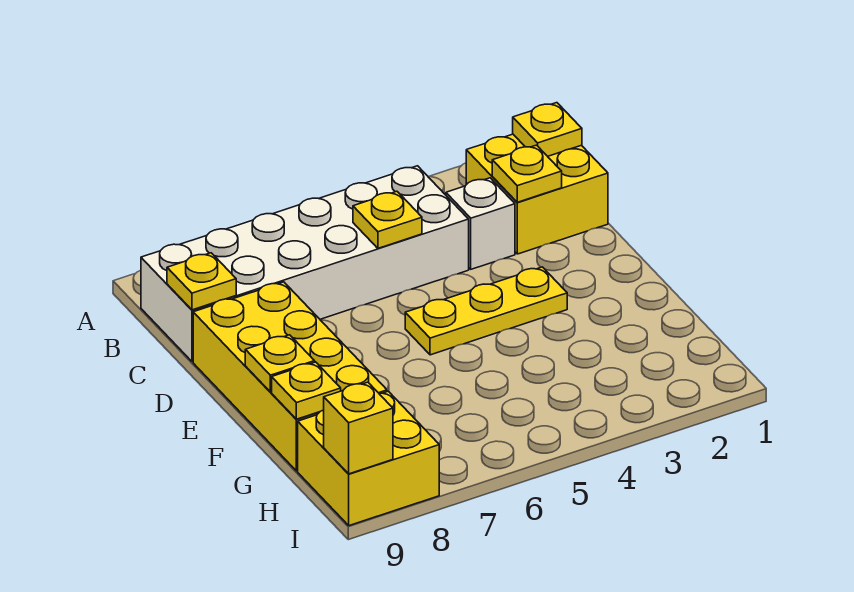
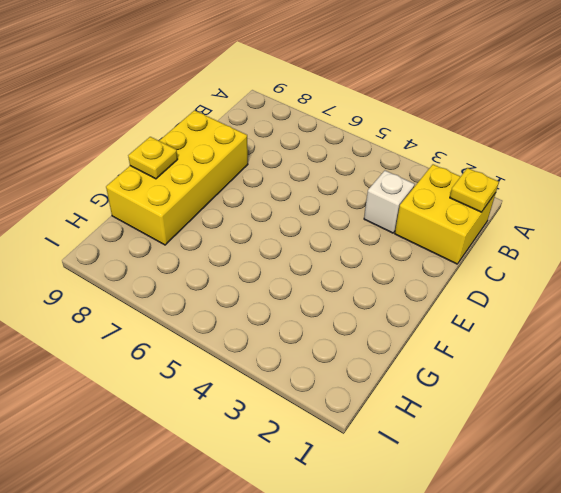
none -> white brick B4:C9 level 1
none -> yellow plate E3:E5 level 1
none -> yellow brick H8:I9 level 1

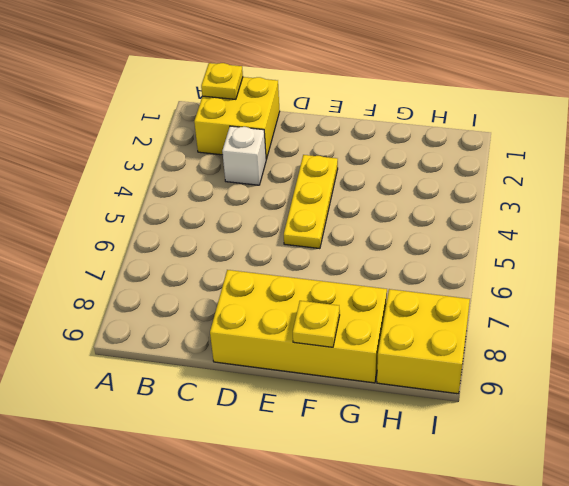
none -> white brick B4:C9 level 1
none -> yellow plate C2 level 2
none -> yellow plate C5 level 2

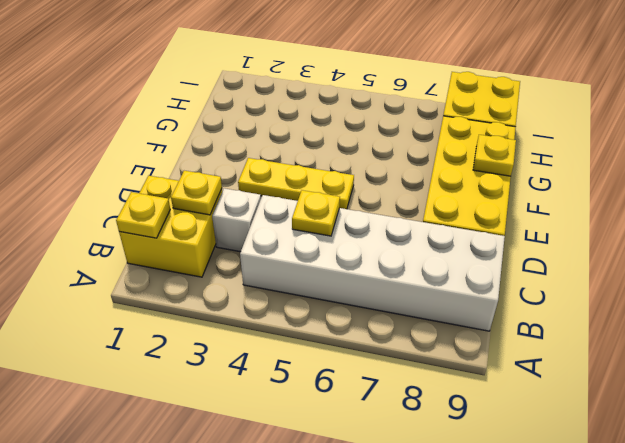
none -> yellow plate C9 level 2
none -> yellow plate G9 level 2
none -> yellow brick I9 level 2

